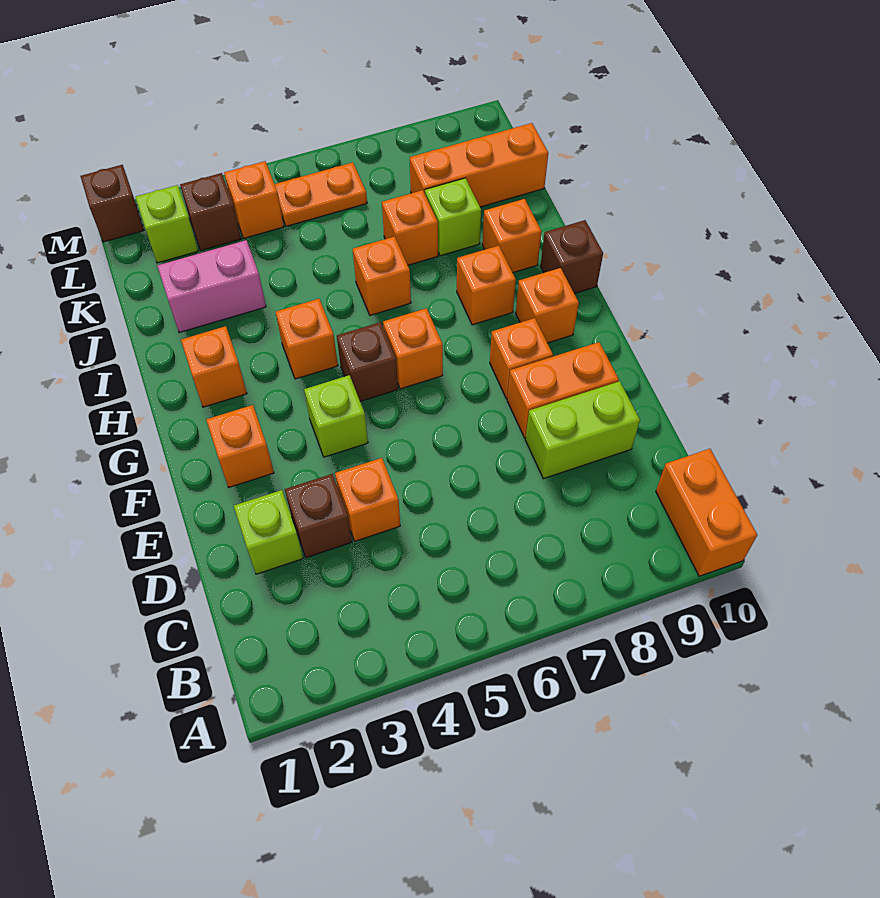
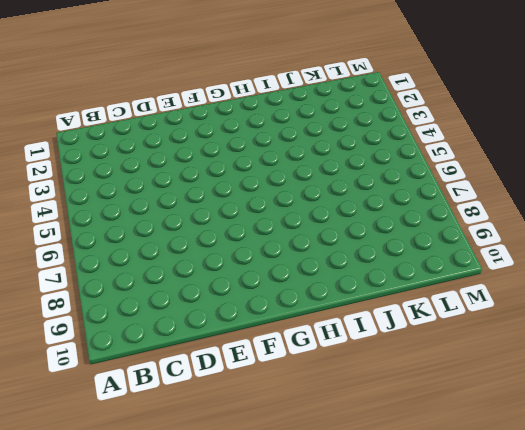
none -> orange brick A10:B10 level 1
none -> lime brick D2 level 1
none -> brown brick D3 level 1

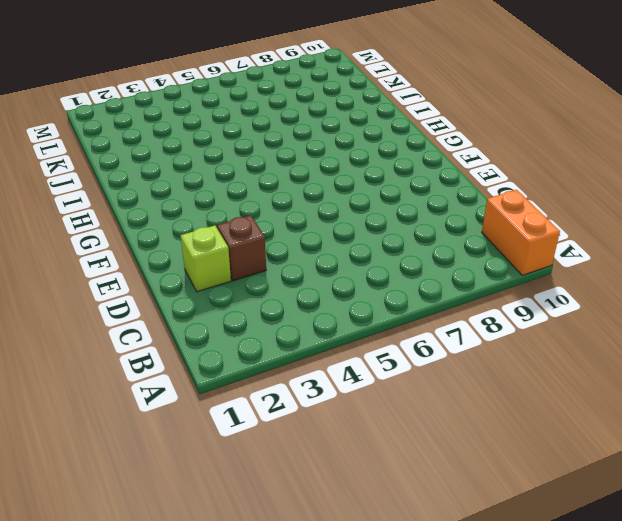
none -> orange brick D4 level 1
none -> lime brick D8:D9 level 1
none -> orange brick E8:E9 level 1

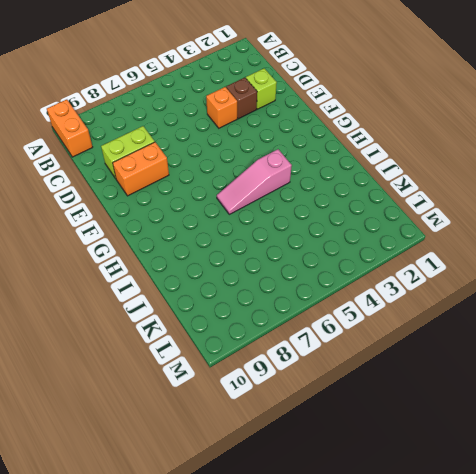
pink slope H4:H6 level 1 top 4 -> orange brick H4 level 1
none -> orange brick F2 level 1
none -> lime brick F4 level 1
none -> orange brick F8 level 1

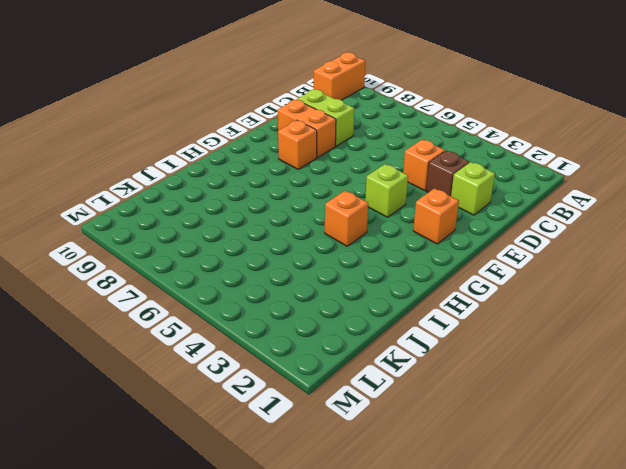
none -> brown brick G5 level 1
none -> orange brick G6 level 1
none -> orange brick G9 level 1

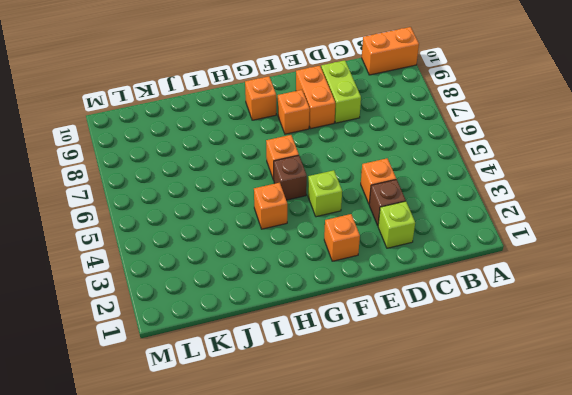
none -> orange brick H2 level 1
none -> orange brick H8 level 1
none -> brown brick H10 level 1

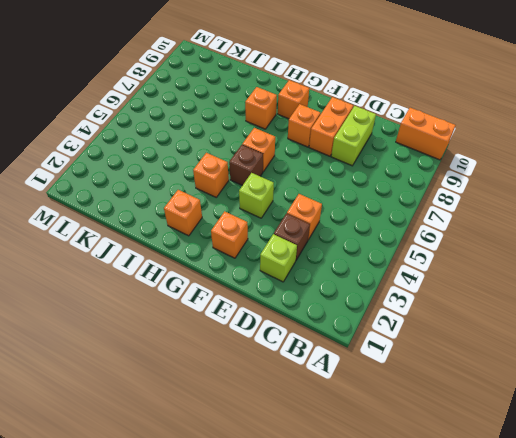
none -> brown brick H10 level 1
none -> orange brick I6 level 1
none -> orange brick I9 level 1

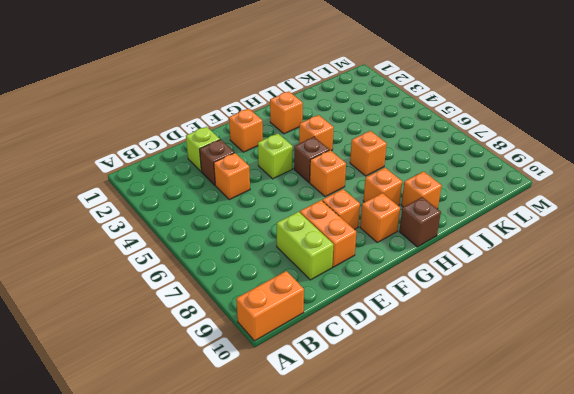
none -> pink brick J2:J3 level 1
none -> orange brick J7 level 1
none -> lime brick J8 level 1

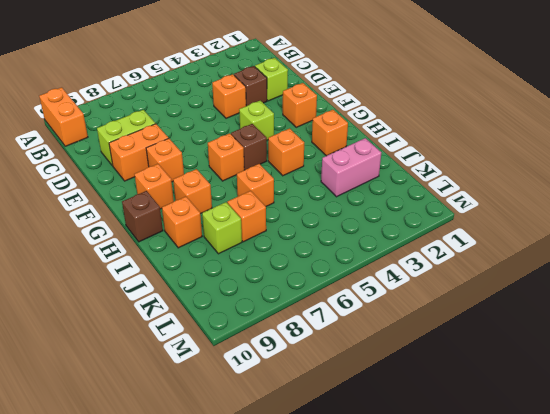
none -> orange brick K8:K10 level 1
none -> lime brick L2 level 1
none -> brown brick L3 level 1

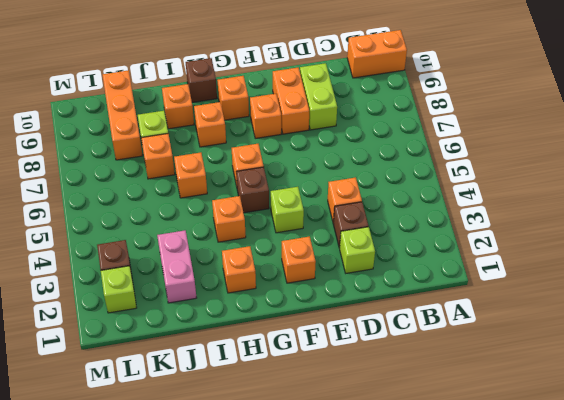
none -> orange brick L4 level 1
none -> orange plate L5:L6 level 1
none -> brown brick M1 level 1

